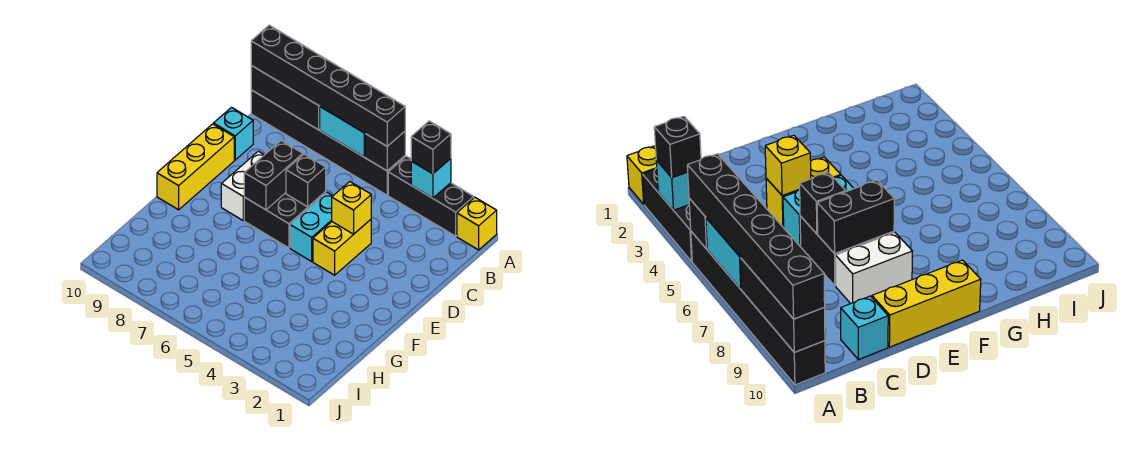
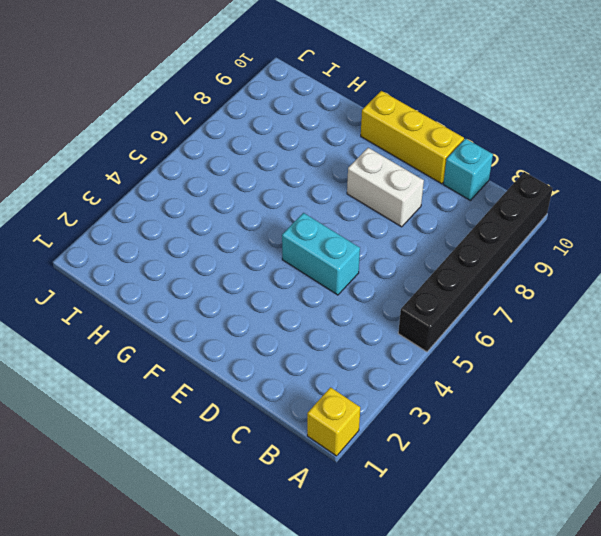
none -> black brick A2:A4 level 1
none -> yellow brick D4:E4 level 1
none -> black brick D6:E7 level 1

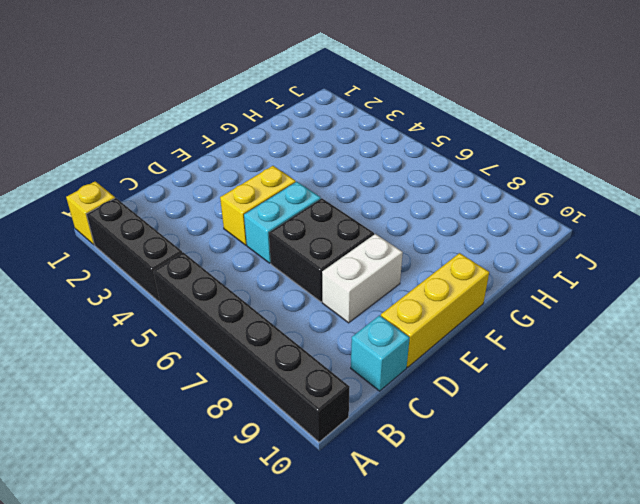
none -> cyan brick A3 level 2
none -> black brick A5 level 2
none -> cyan brick A6:A7 level 2

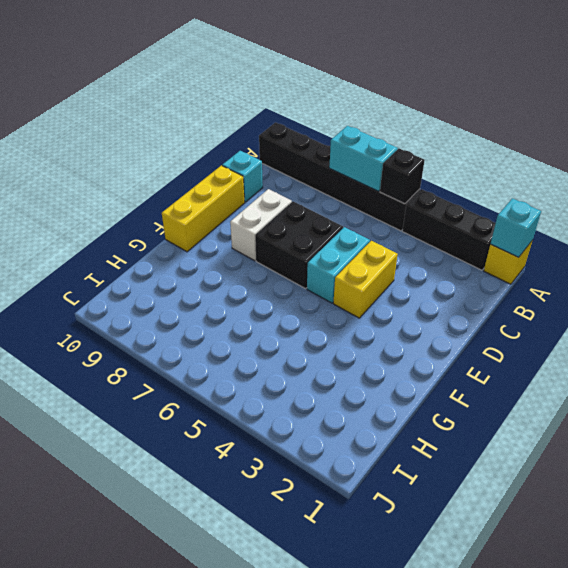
cyan brick A1 level 2 -> cyan brick A3 level 2
none -> black brick A8:A10 level 2
none -> yellow brick D4 level 2
none -> black brick D6 level 2

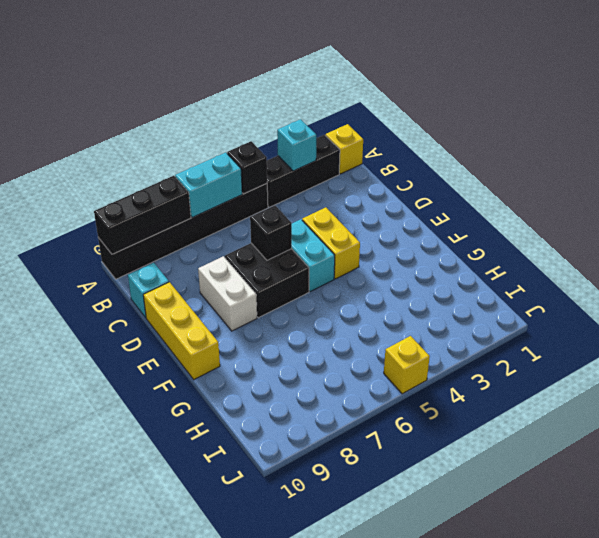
yellow brick J5 level 1 -> yellow brick D4 level 2
none -> black brick D7:E7 level 2
none -> black brick A3 level 3
none -> black brick A5:A10 level 3

